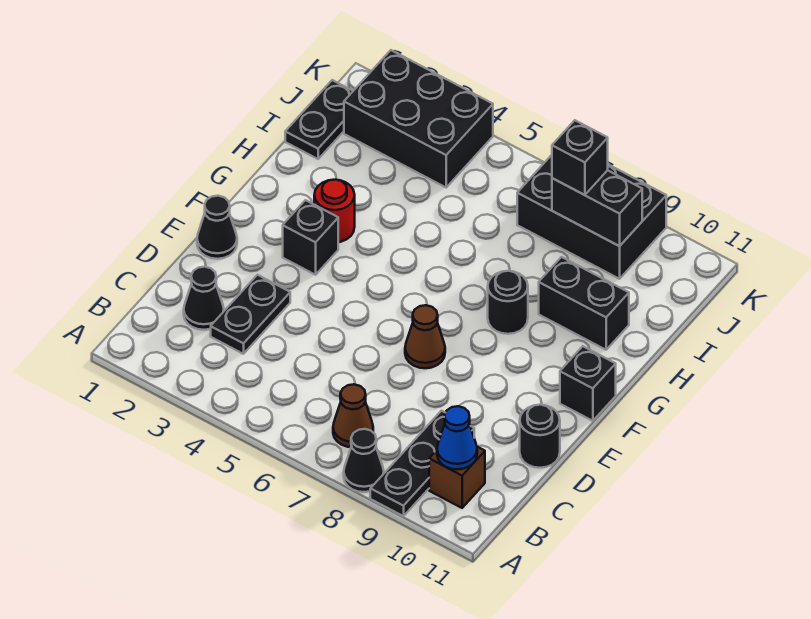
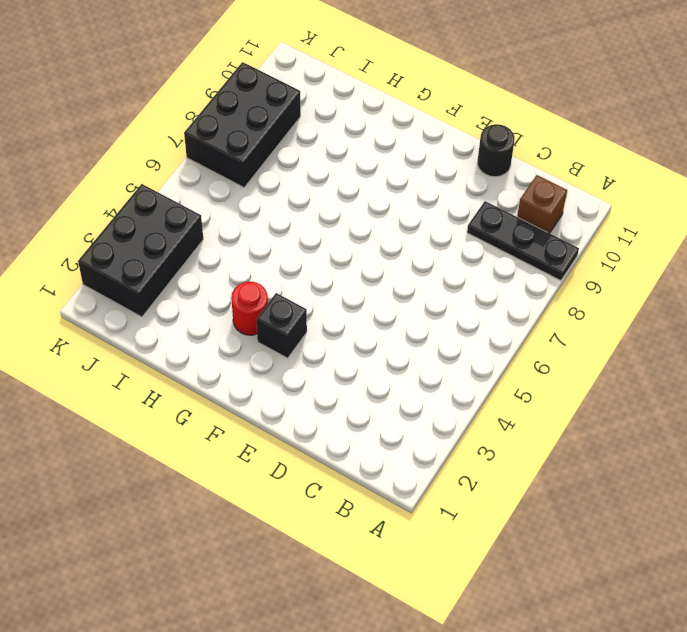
none -> black cone A8 level 1
none -> brown cone B7 level 1
none -> black cone C2 level 1

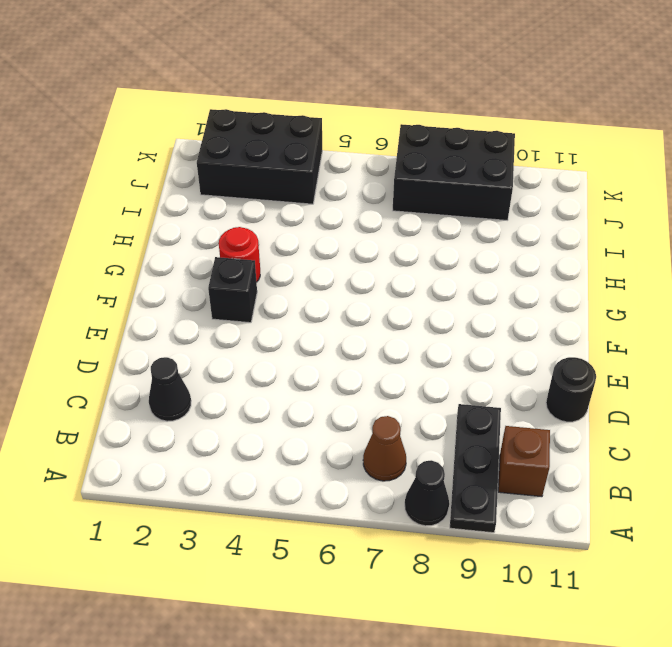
none -> black plate C3:D3 level 1
none -> black cone E1 level 1
none -> brown cone E7 level 1

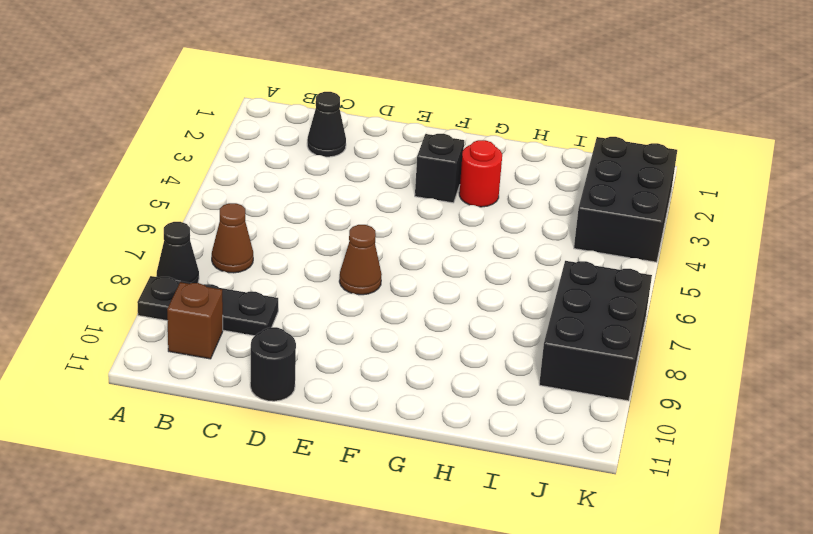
none -> black plate C3:D3 level 1
none -> black cone E1 level 1
none -> black brick F11 level 1

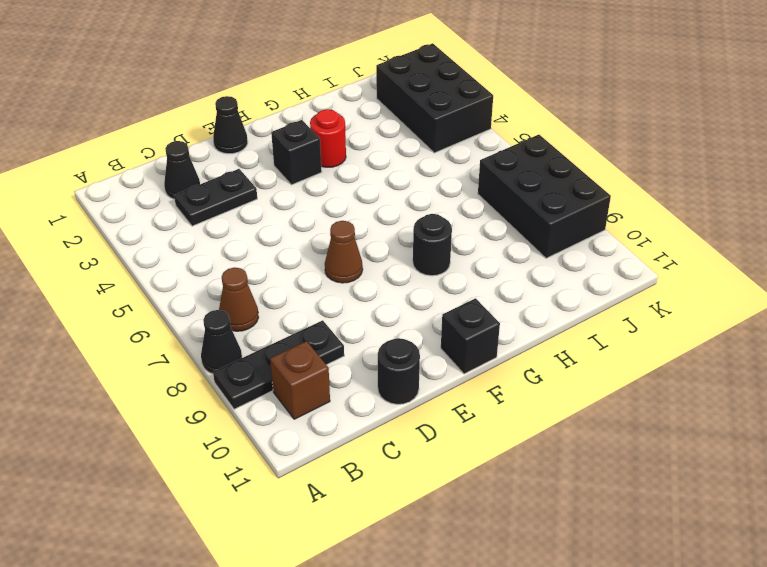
none -> black brick H9:H10 level 1
none -> black plate I1:J1 level 1
none -> blue cone B10 level 2

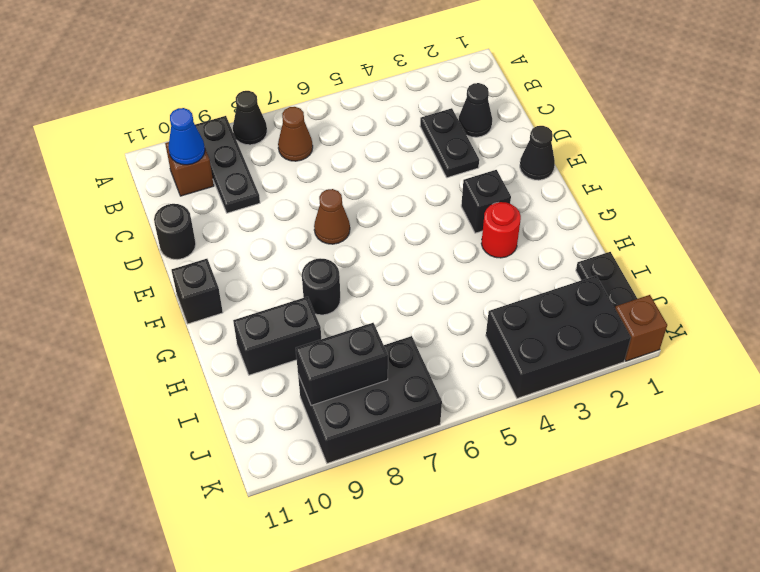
brown brick K1 level 1 -> none
none -> black brick J8 level 3

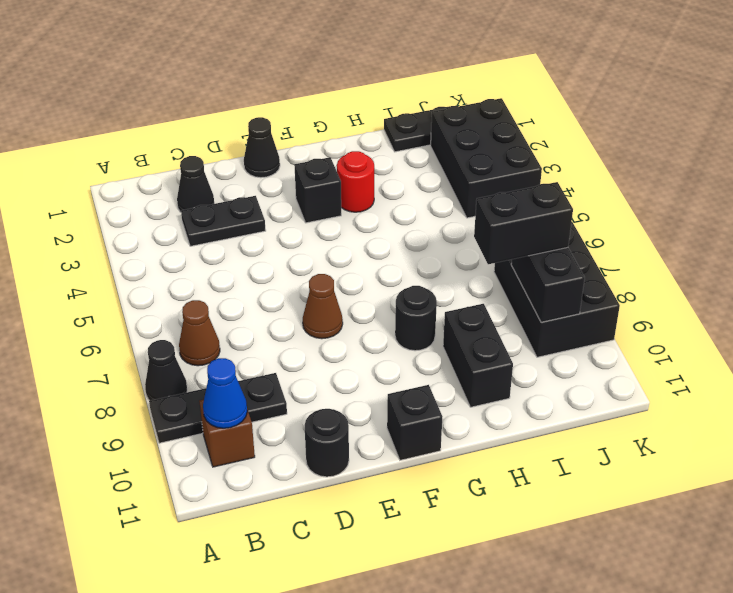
black brick I8:J8 level 3 -> black brick J8 level 3

